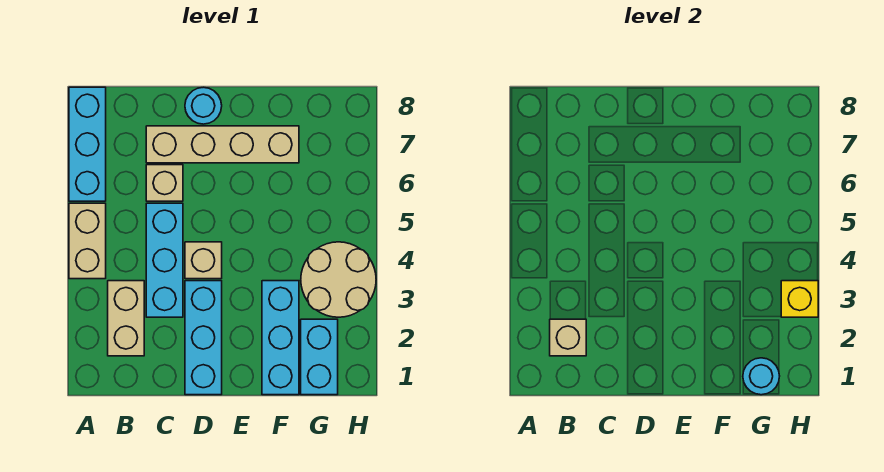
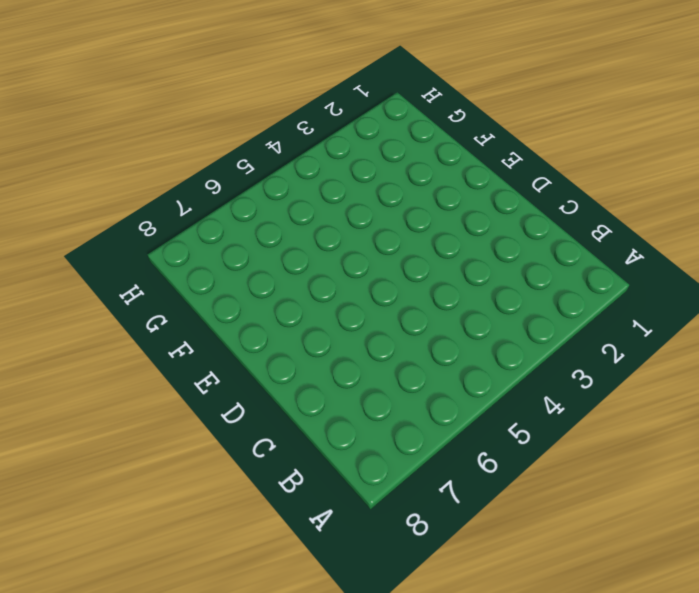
none -> tan brick A4:A5 level 1
none -> cyan brick A6:A8 level 1
none -> tan brick B2:B3 level 1

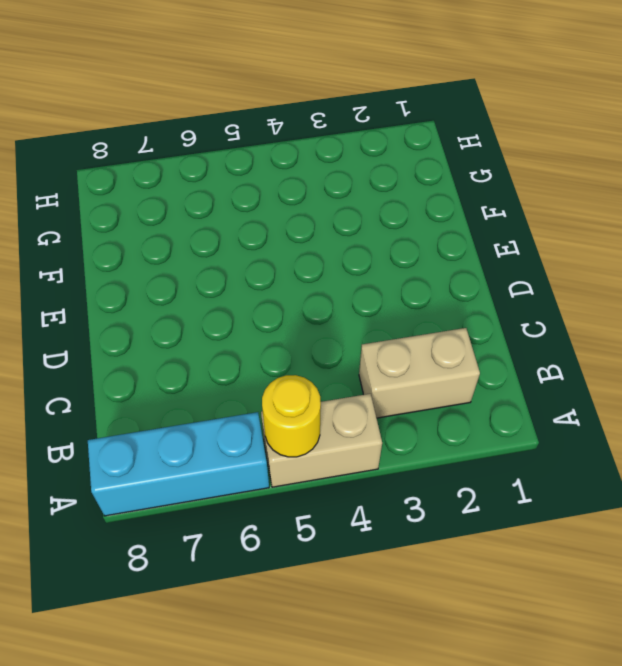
yellow round brick A5 level 2 -> none
none -> cyan brick C3:C5 level 1
none -> tan brick C6 level 1
none -> tan brick C7:F7 level 1

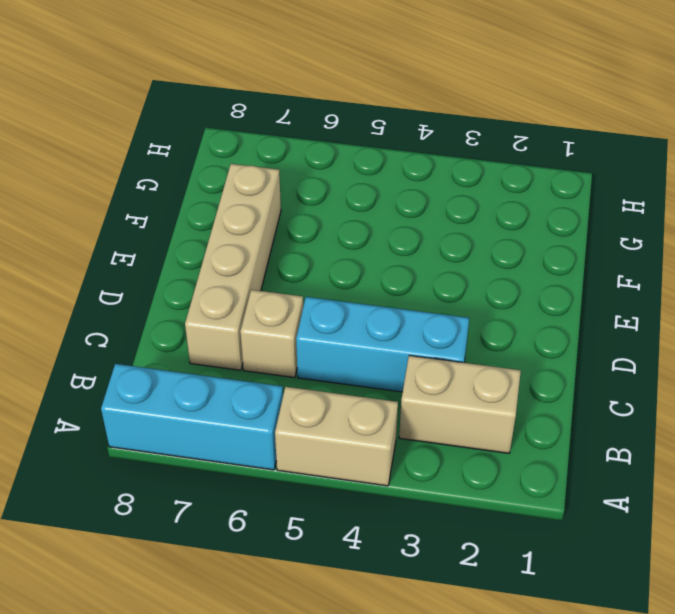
none -> cyan brick D1:D3 level 1
none -> tan brick D4 level 1
none -> cyan round brick D8 level 1

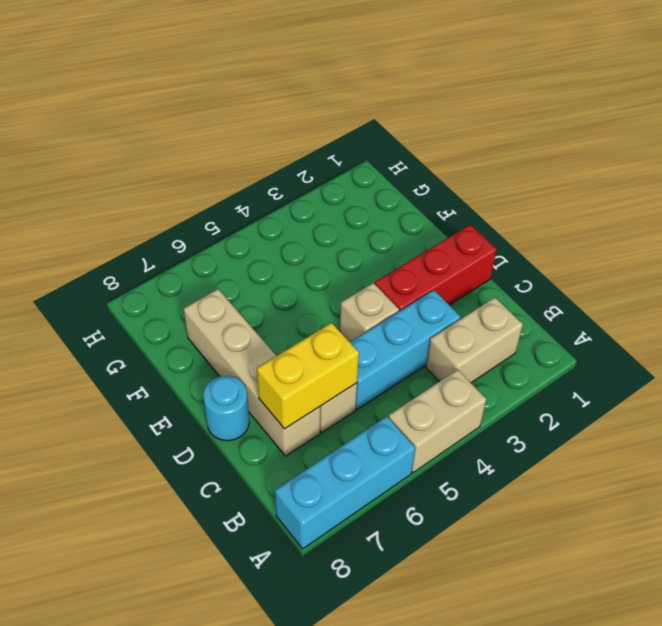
yellow brick C6:C7 level 2 -> none
red brick D1:D3 level 1 -> cyan brick D1:D3 level 1
none -> cyan brick F1:F3 level 1
none -> cyan brick G1:G2 level 1
none -> tan round brick G3:H4 level 1

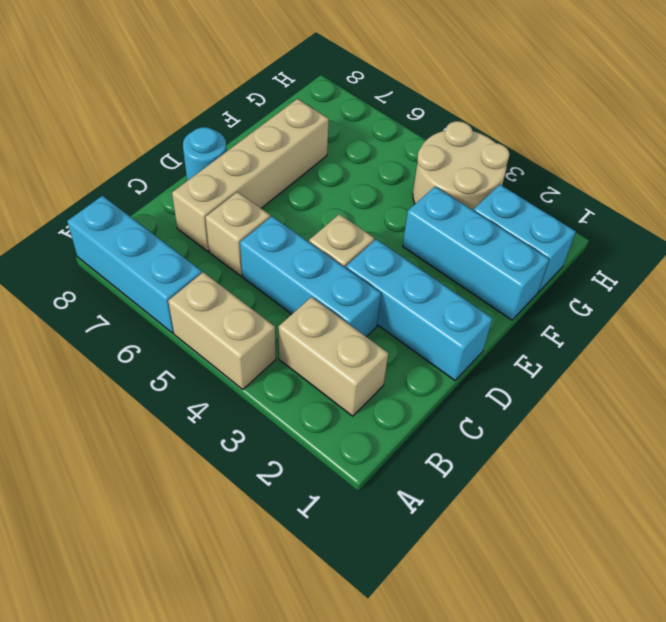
none -> tan brick B2 level 2
none -> cyan round brick G1 level 2
none -> yellow brick H3 level 2

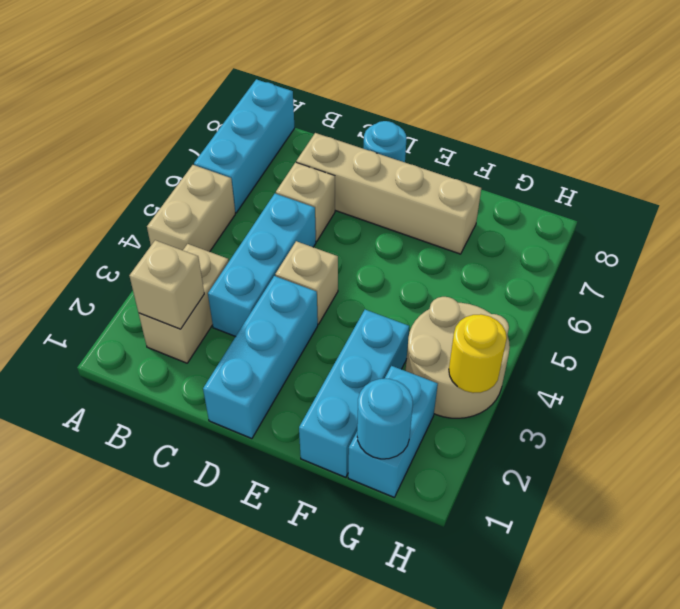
yellow round brick H3 level 2 -> yellow brick H3 level 2

